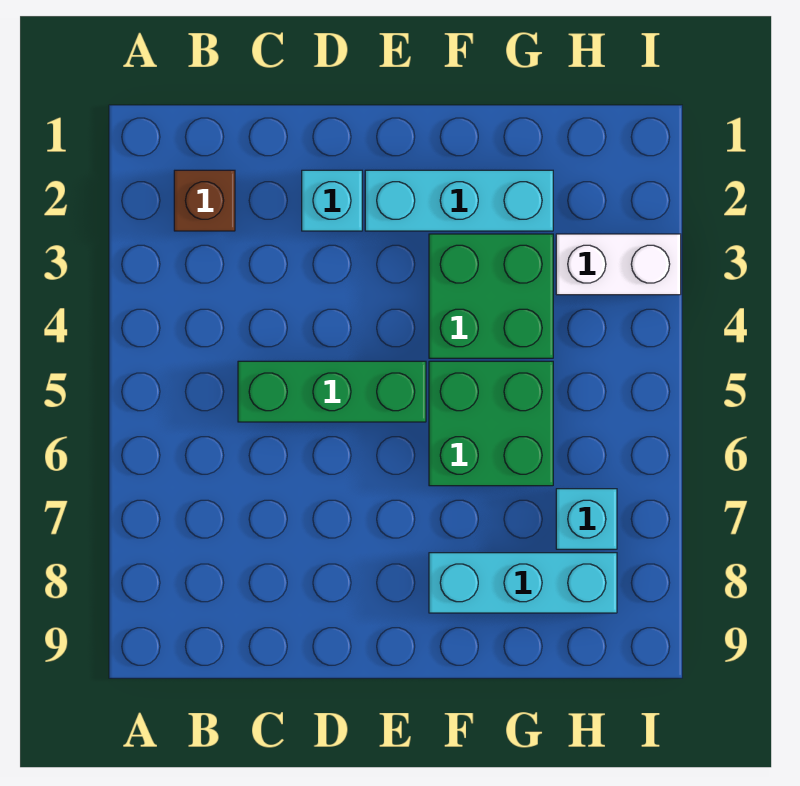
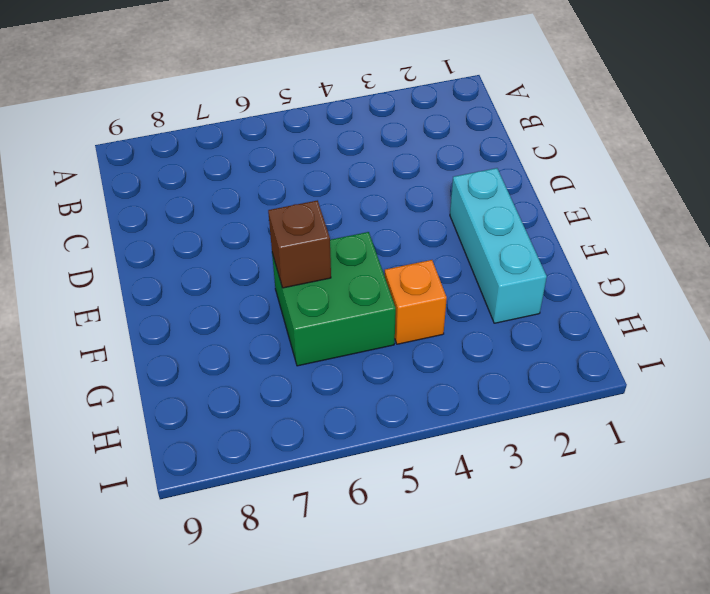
brown brick F6 level 2 -> brown brick B2 level 1
orange brick G4 level 1 -> green brick F3:G4 level 1
none -> green brick C5:E5 level 1
none -> cyan brick D2 level 1

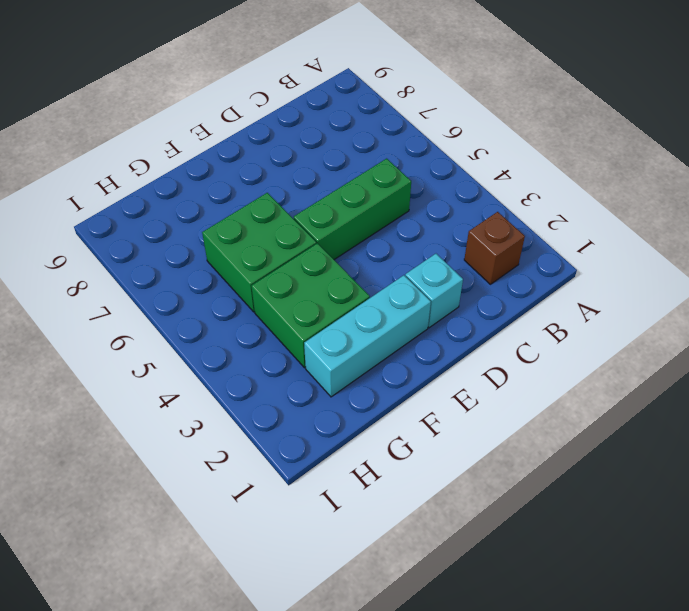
none -> cyan brick F8:H8 level 1
none -> white brick H3:I3 level 1

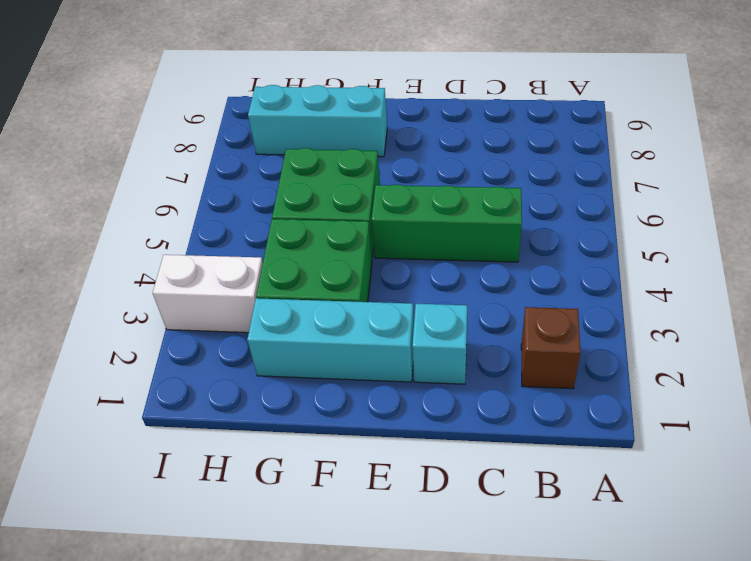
none -> cyan brick H7 level 1

